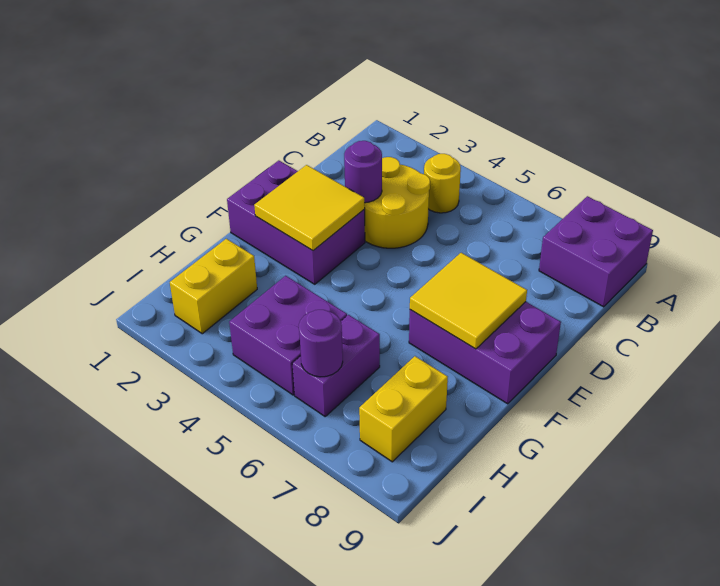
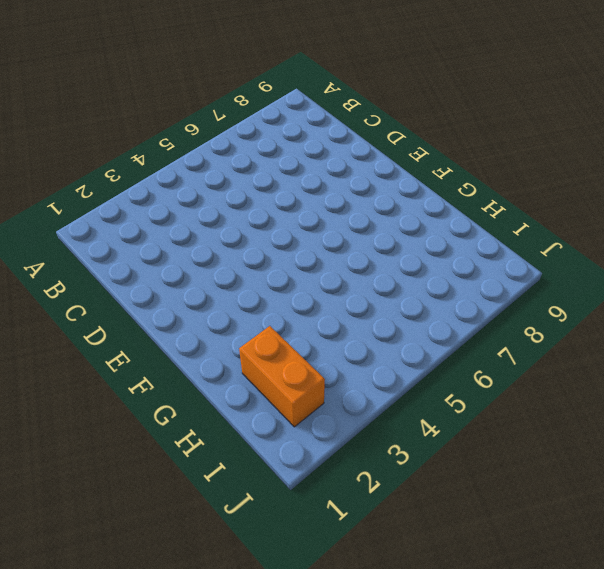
orange brick H2:I2 level 1 -> yellow brick H2:I2 level 1
none -> purple brick A8:B9 level 1
none -> yellow round brick B4 level 1
none -> yellow round brick C3:D4 level 1

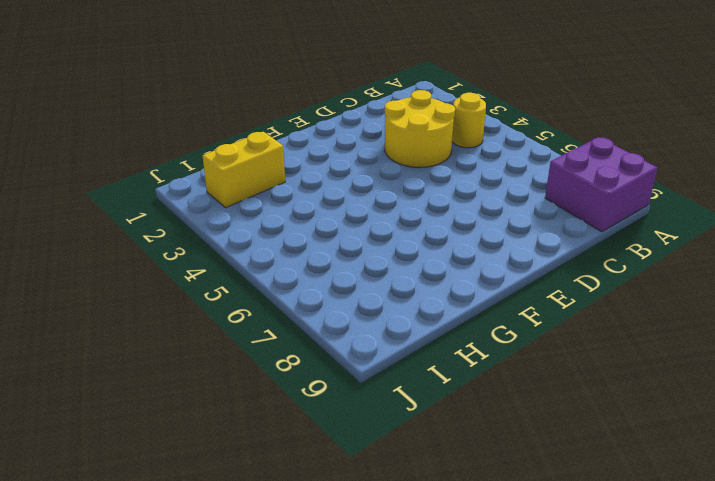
none -> purple brick E1:F3 level 1
none -> purple brick E7:F9 level 1
none -> purple brick H4:I5 level 1

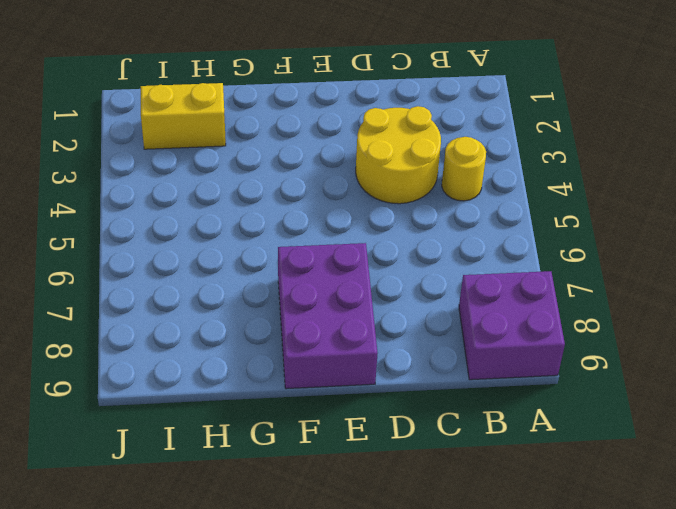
none -> purple brick E1:F3 level 1
none -> purple brick H4:I5 level 1
none -> purple brick H6:I6 level 1

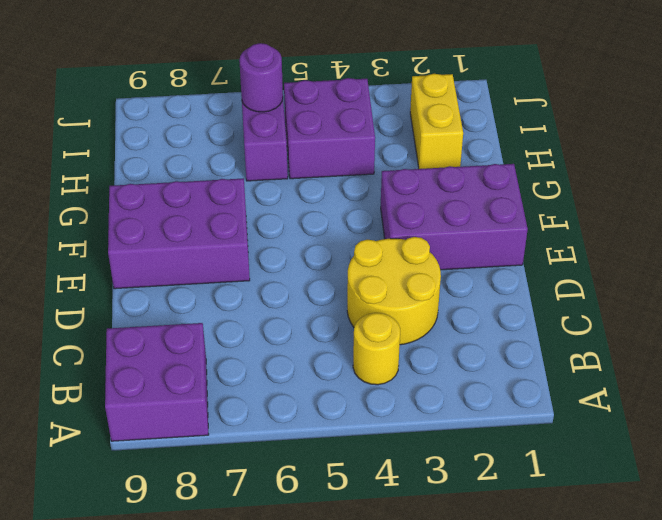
none -> yellow brick H8:I8 level 1
none -> purple round brick D3 level 2
none -> yellow tile E2:F3 level 2

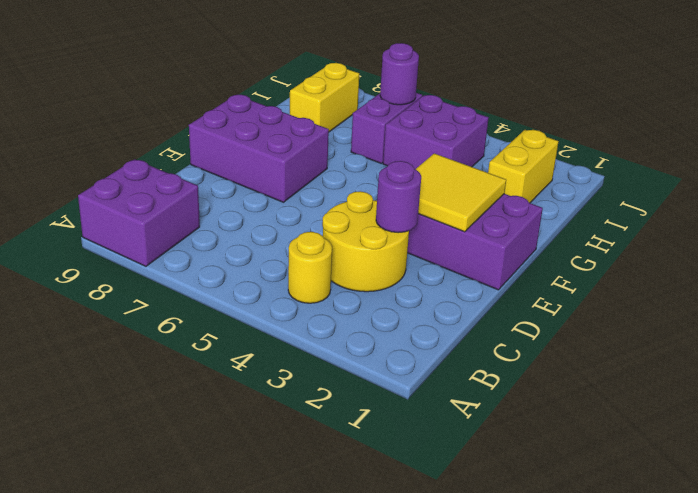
none -> yellow tile E7:F8 level 2

